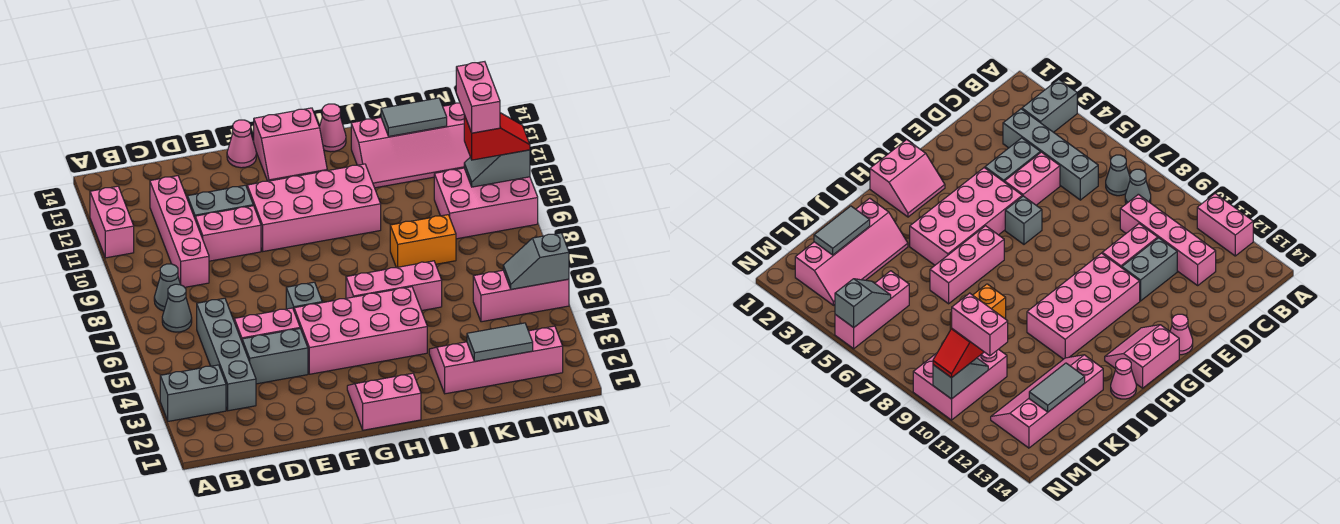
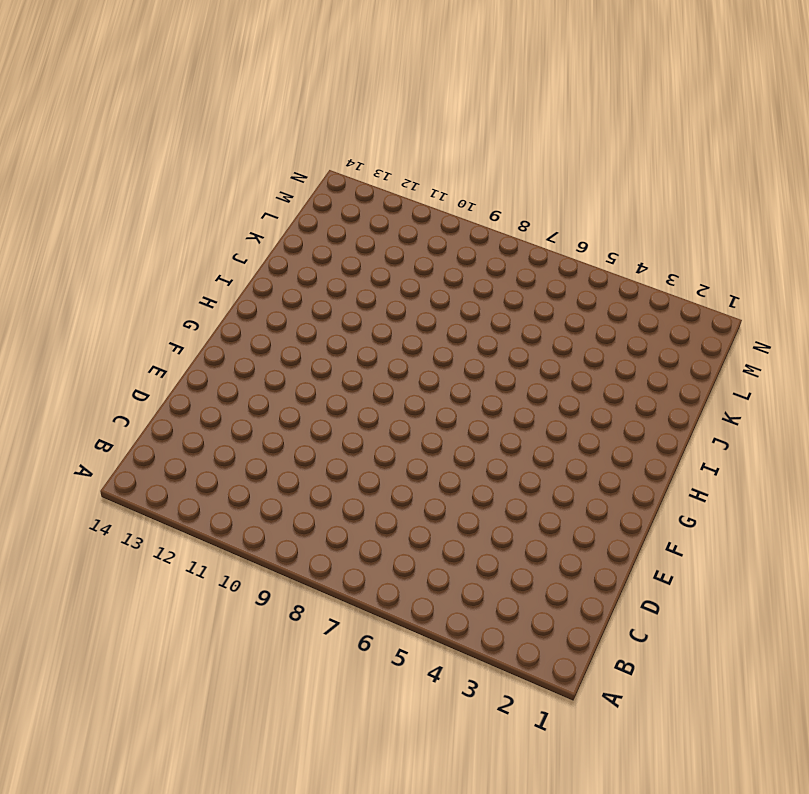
none -> grey brick A3:B3 level 1
none -> pink brick A11:A12 level 1
none -> grey cone B7 level 1

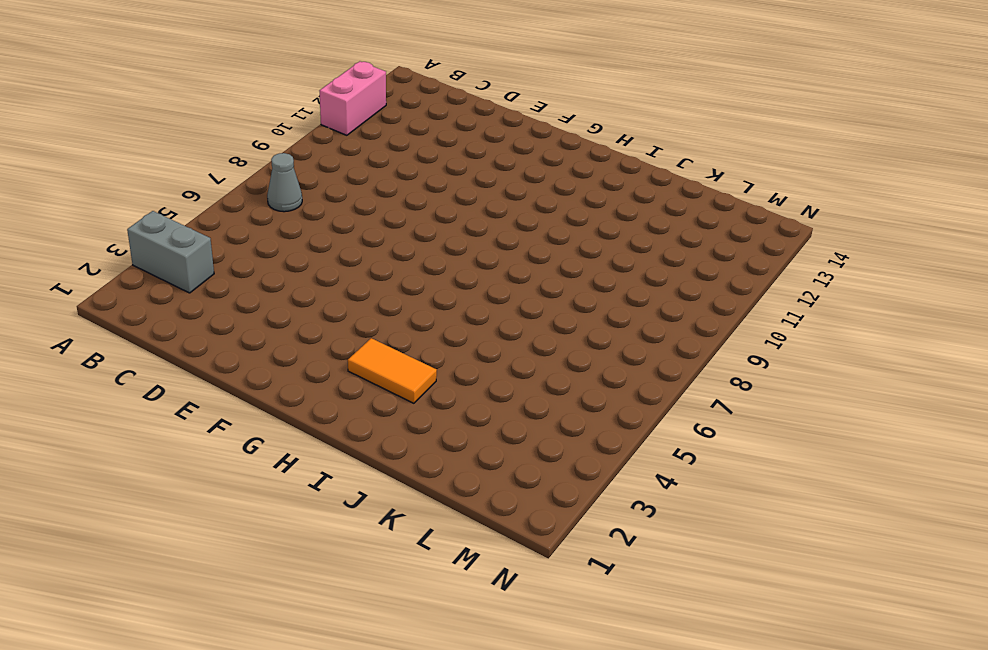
orange tile H3:I3 level 1 -> none
none -> grey cone B8 level 1
none -> grey brick C3:C6 level 1
none -> pink brick C9:C12 level 1

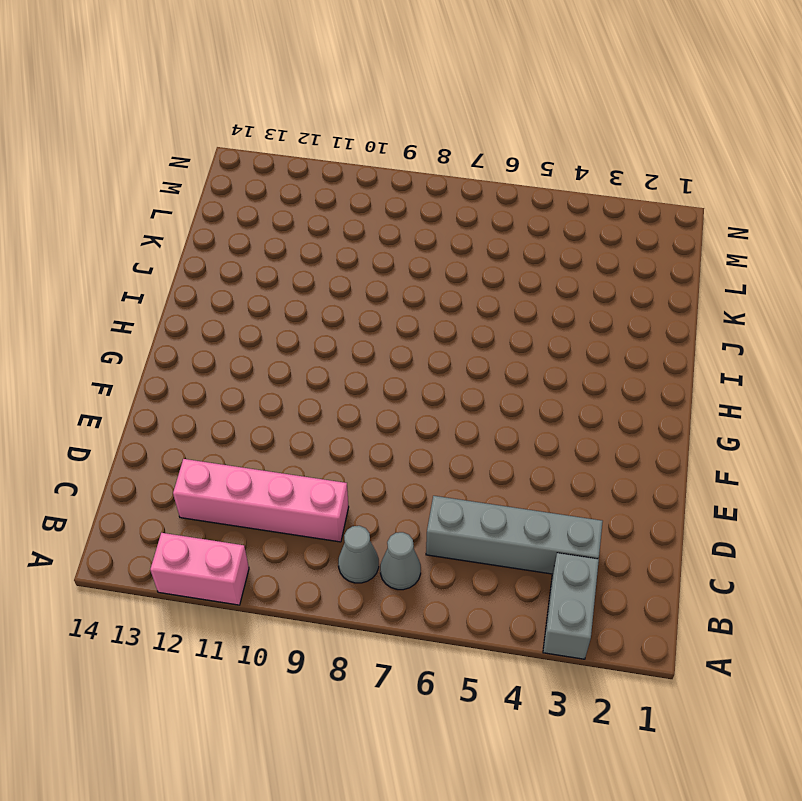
none -> grey brick D4:E4 level 1
none -> pink brick D5:E5 level 1
none -> pink brick D10:E10 level 1

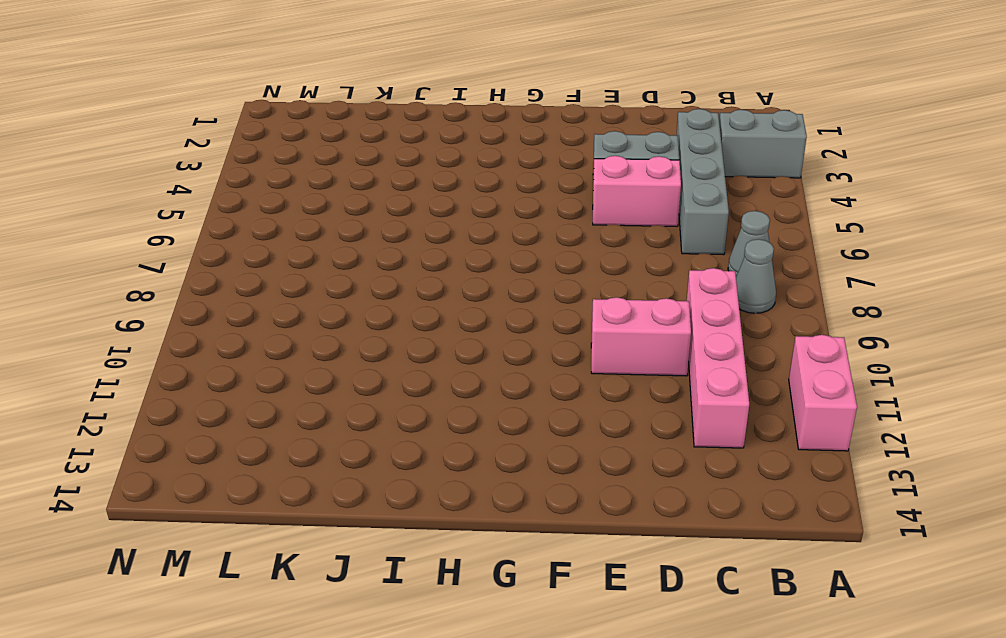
none -> grey brick D11:E11 level 1
none -> pink brick F4:I5 level 1
none -> grey brick F6 level 1

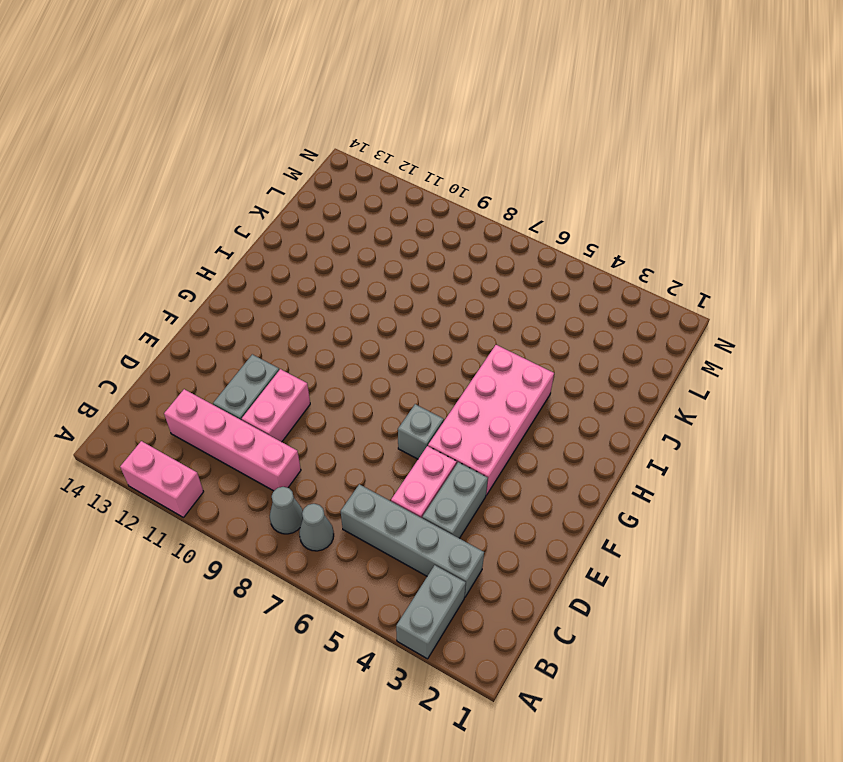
none -> pink brick F10:I11 level 1
none -> pink cone F14 level 1
none -> pink slope G1:H2 level 1 top 1

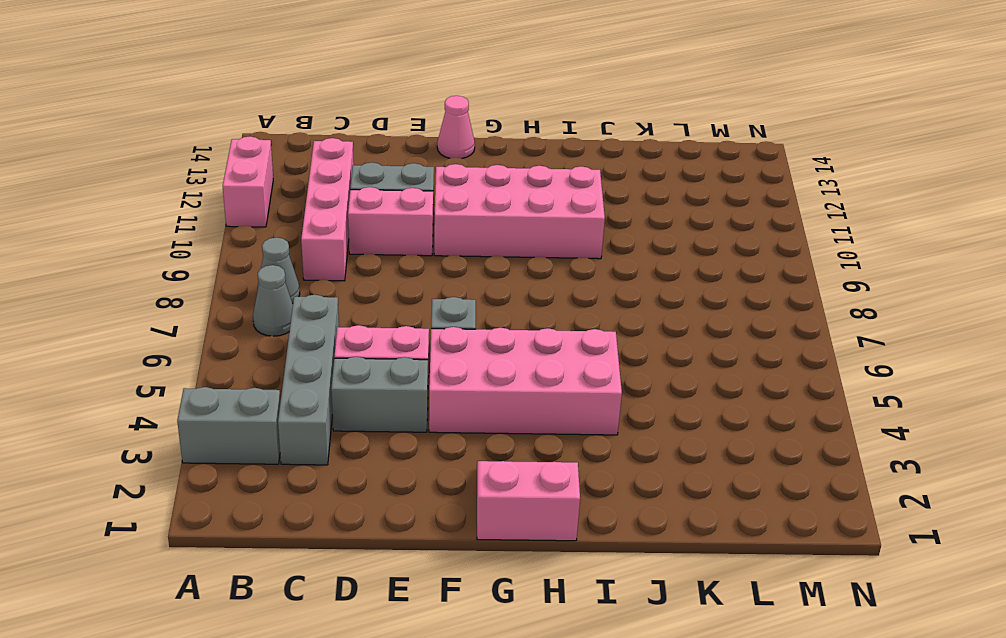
none -> pink slope G13:H14 level 1 top 14
none -> pink brick H6:J6 level 1
none -> pink cone I14 level 1

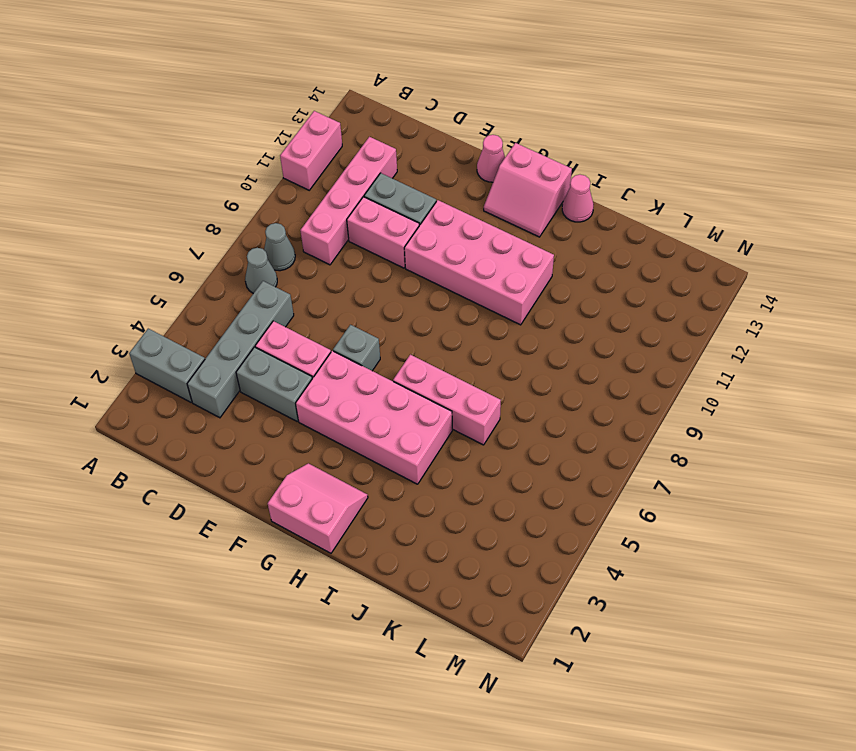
none -> pink slope J2:M3 level 1 top 2
none -> orange brick J8:K8 level 1
none -> pink slope J12:M13 level 1 top 13

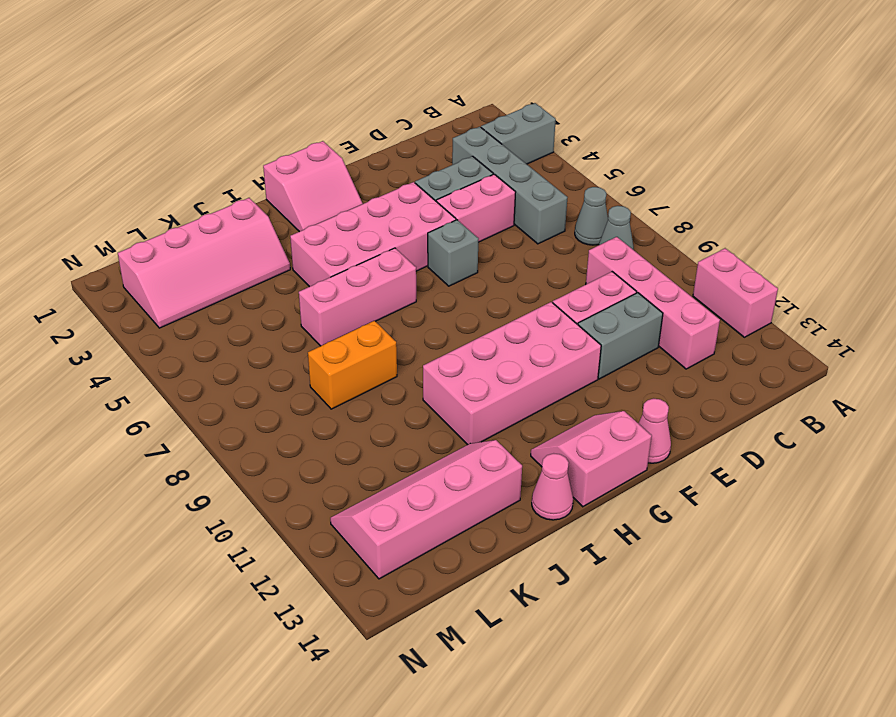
none -> pink brick L5:N5 level 1
none -> pink brick L9:N10 level 1
none -> grey tile K2:L2 level 2

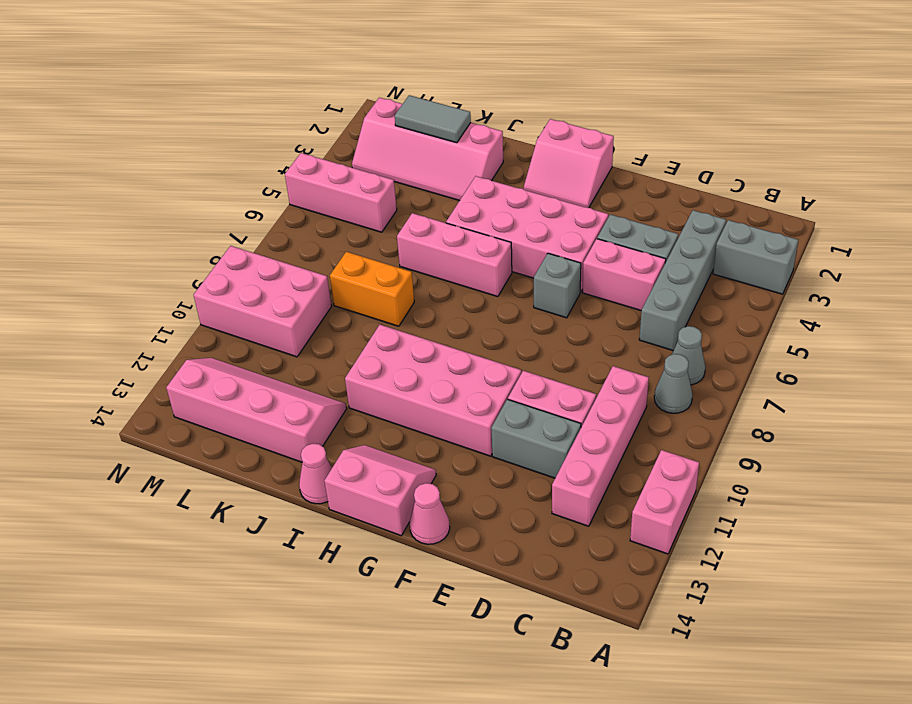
none -> grey tile K13:L13 level 2
none -> grey slope M5:N5 level 2 top N
none -> grey slope M10:N10 level 2 top N

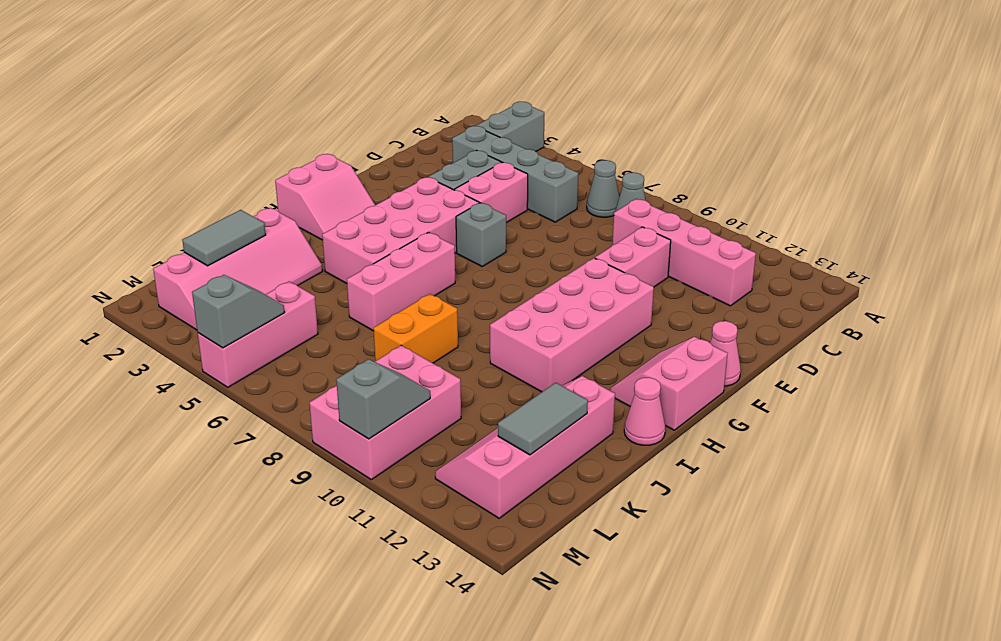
none -> pink brick A11:A12 level 1
none -> grey brick D11:E11 level 1
none -> red slope M10:N10 level 3 top M

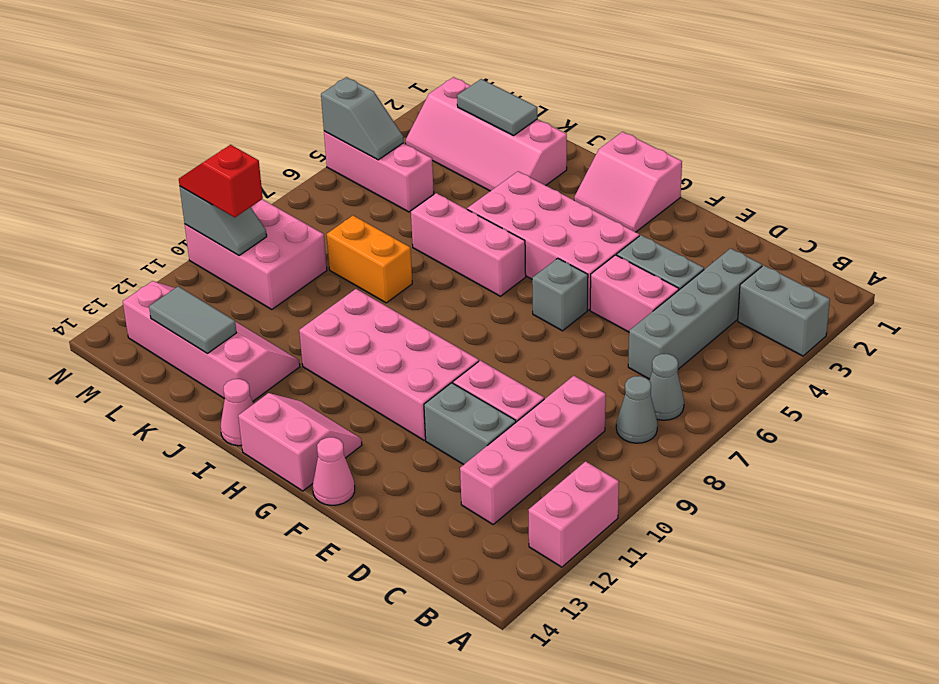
none -> pink brick M10:M11 level 4

